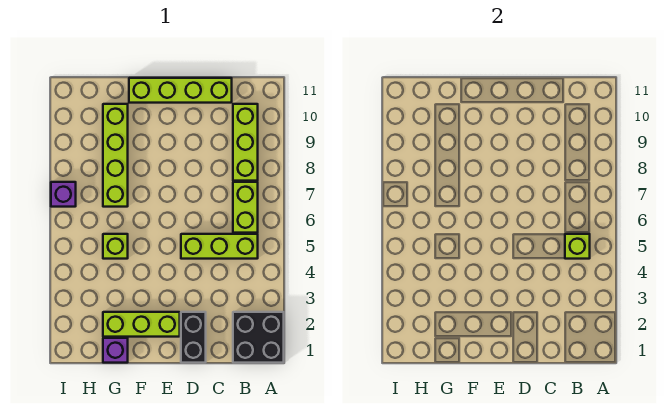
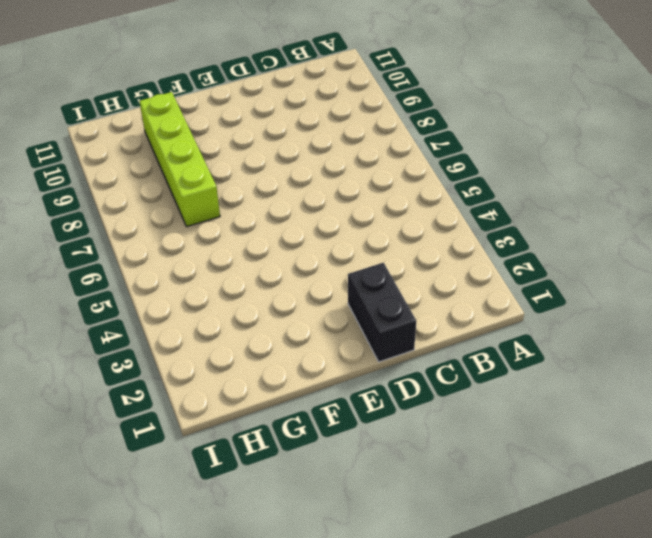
none -> black brick A1:B2 level 1
none -> lime brick B5:D5 level 1
none -> lime brick B6:B7 level 1

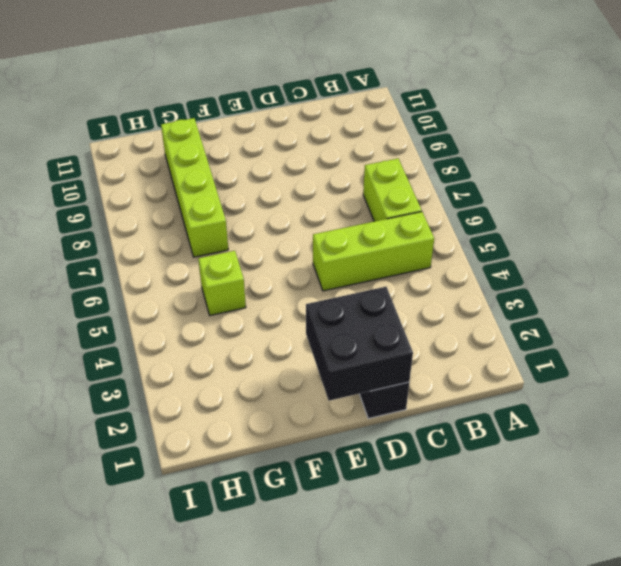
black brick D1:E2 level 2 -> black brick A1:B2 level 1
none -> lime brick B8:B10 level 1
none -> lime brick C11:F11 level 1
none -> lime brick E2:G2 level 1

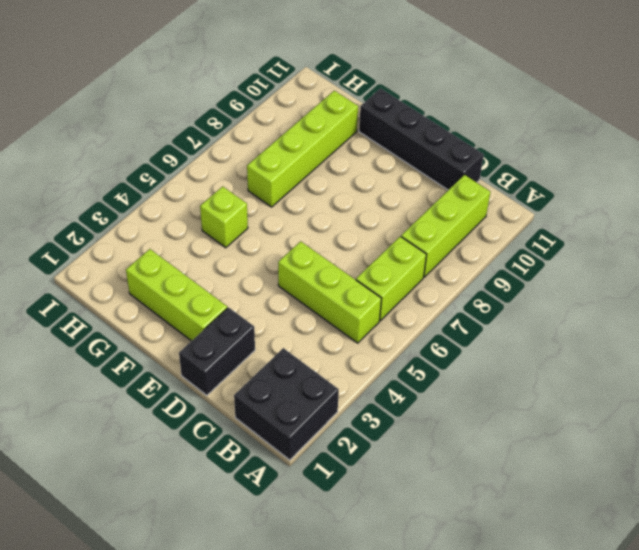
black brick C11:F11 level 1 -> lime brick C11:F11 level 1
none -> purple brick G1 level 1
none -> purple brick I7 level 1
none -> lime brick B5 level 2

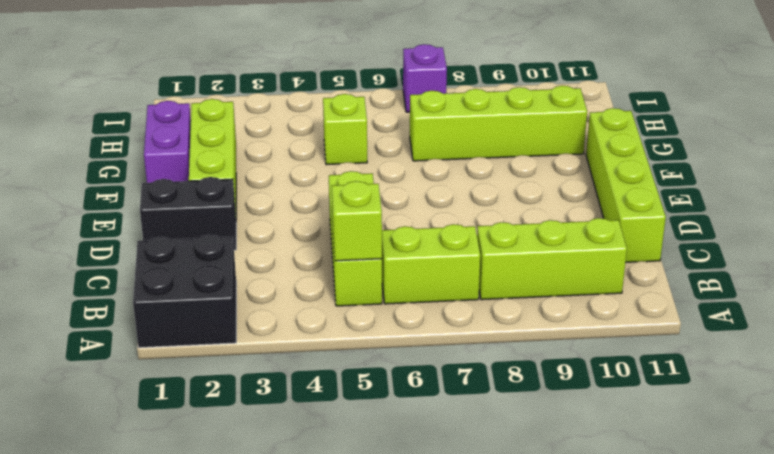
purple brick F1:G1 level 1 -> purple brick G1 level 1

